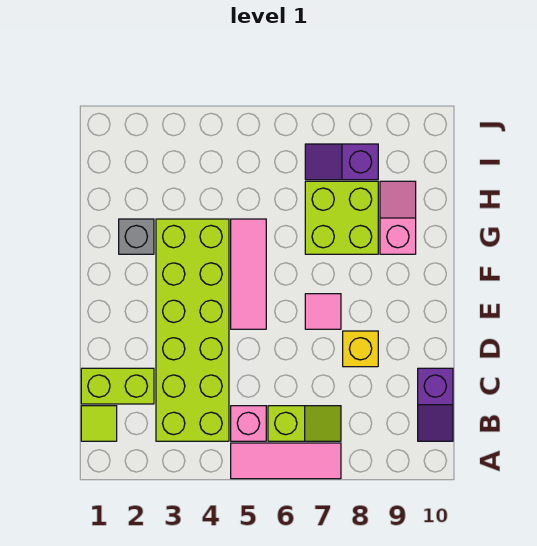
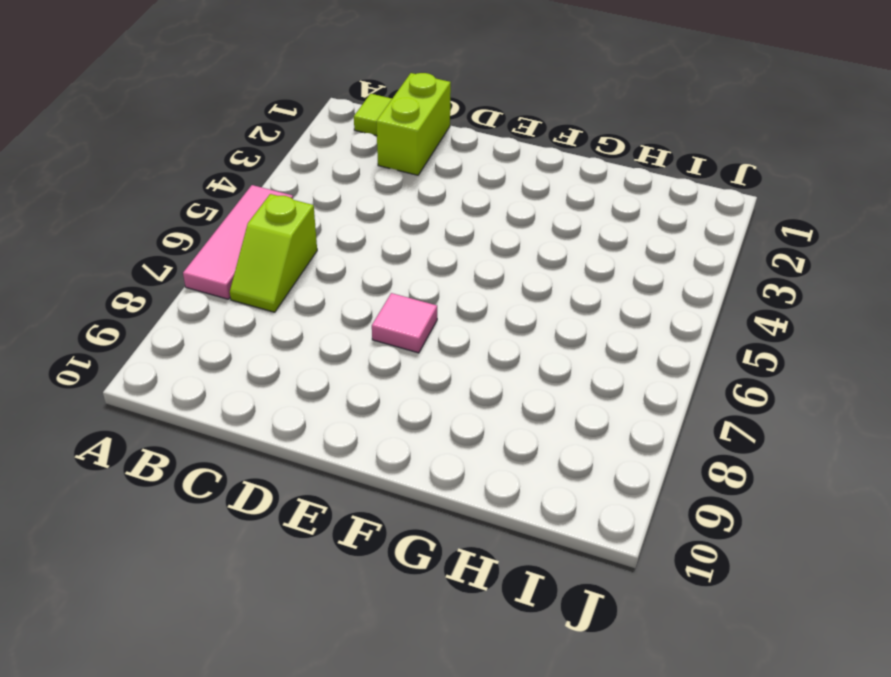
none -> lime brick B3:G4 level 1
none -> pink brick B5 level 1
none -> purple slope B10:C10 level 1 top C

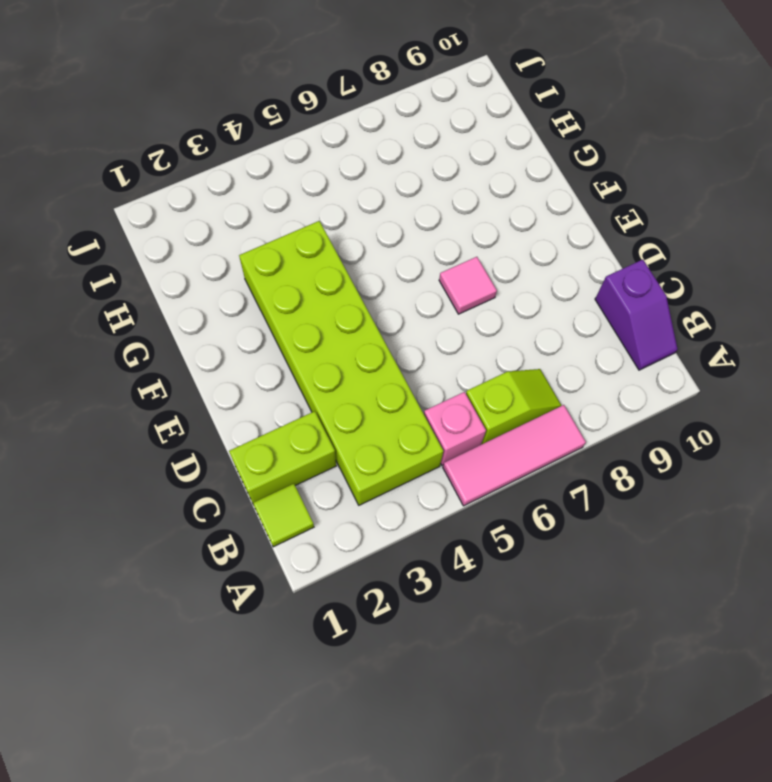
none -> yellow brick D8 level 1
none -> pink tile E5:G5 level 1
none -> grey brick G2 level 1

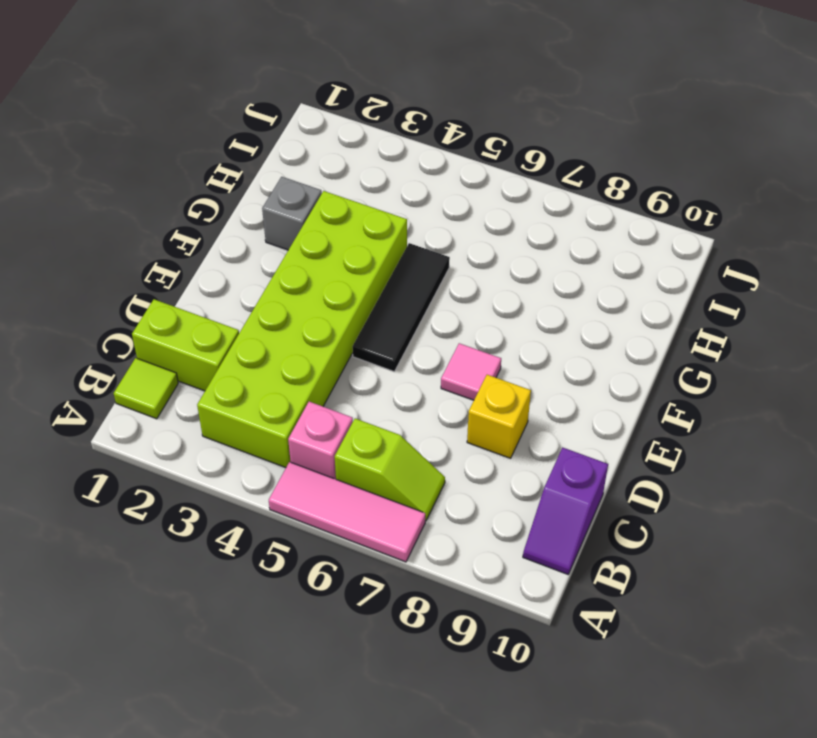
black tile E5:G5 level 1 -> pink tile E5:G5 level 1
none -> lime brick G7:H8 level 1
none -> pink slope G9:H9 level 1 top G
none -> purple slope I7:I8 level 1 top 8

